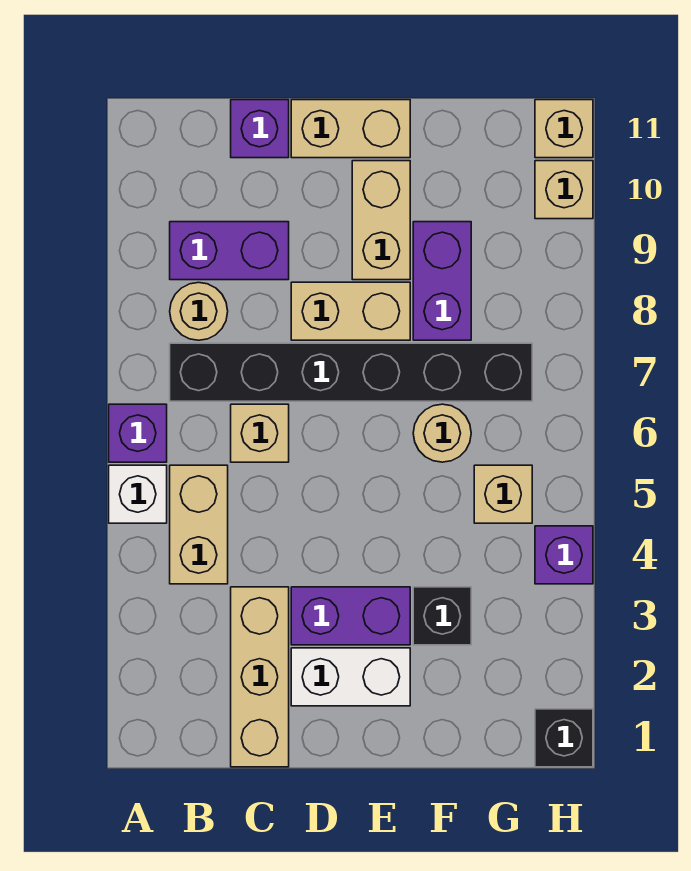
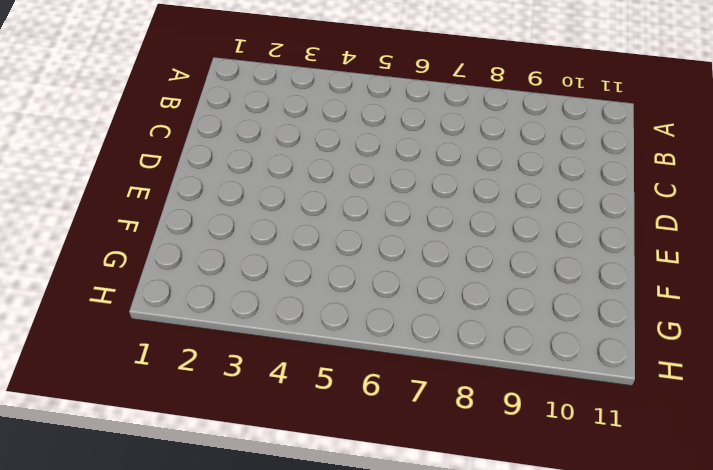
none -> white brick A5 level 1
none -> purple brick A6 level 1
none -> tan brick B4:B5 level 1

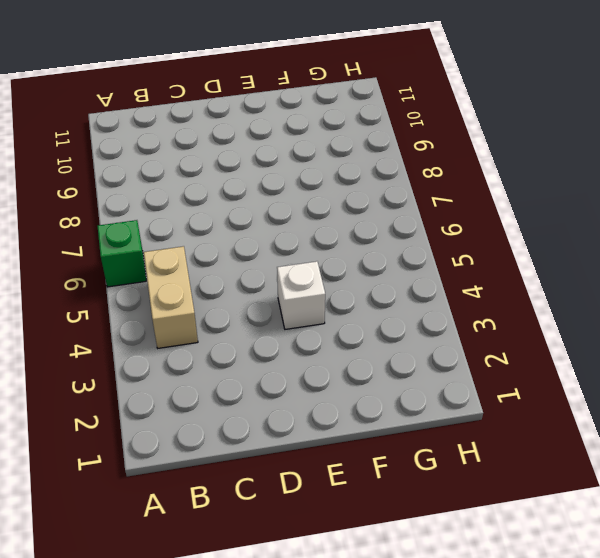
green brick A6 level 1 -> purple brick A6 level 1
white brick E4 level 1 -> white brick A5 level 1
none -> black brick B7:G7 level 1
none -> tan round brick B8 level 1
none -> purple brick B9:C9 level 1

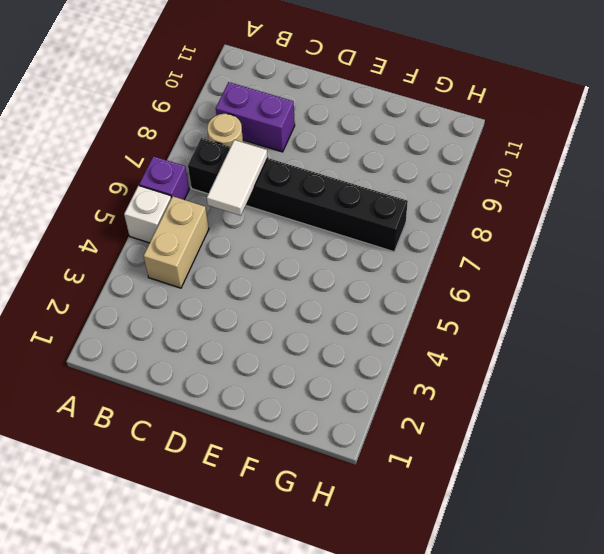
white tile C6:C7 level 2 -> none
none -> tan brick C1:C3 level 1
none -> tan brick C6 level 1
none -> purple brick C11 level 1

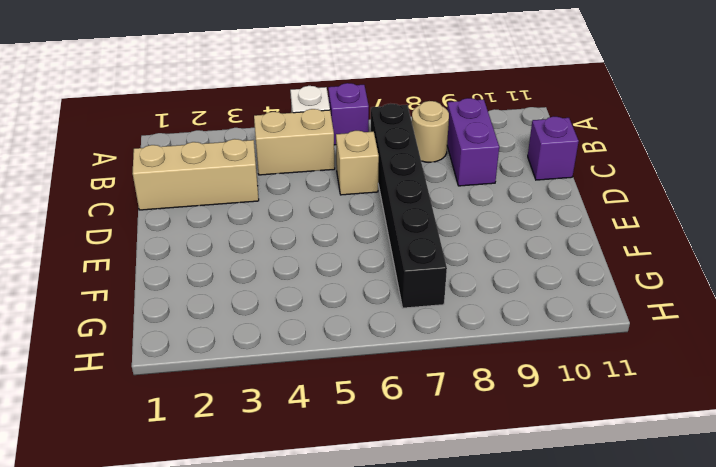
none -> white brick D2:E2 level 1
none -> purple brick D3:E3 level 1
none -> tan brick D8:E8 level 1

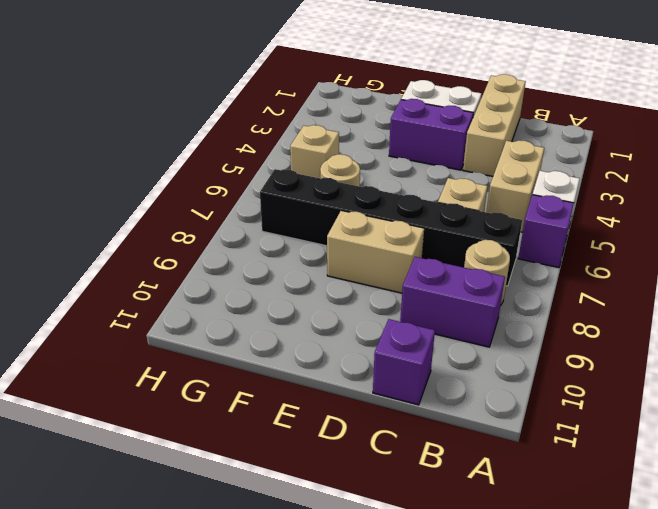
none -> tan brick D11:E11 level 1
none -> tan brick E9:E10 level 1
none -> black brick F3 level 1

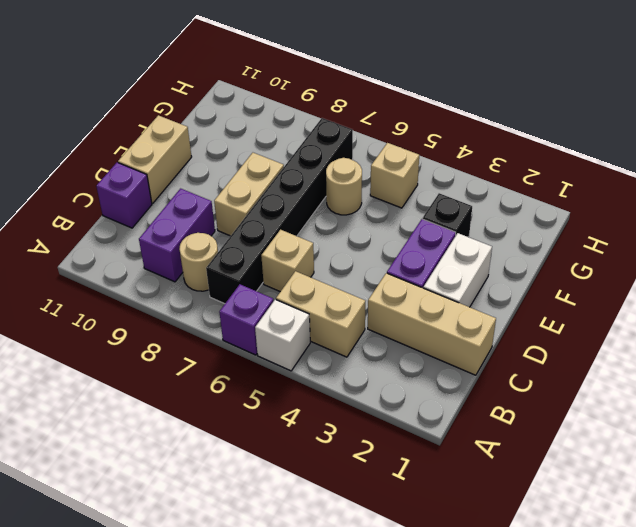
none -> tan brick E9:E10 level 1
none -> purple brick F8:F9 level 1
none -> black brick H1 level 1

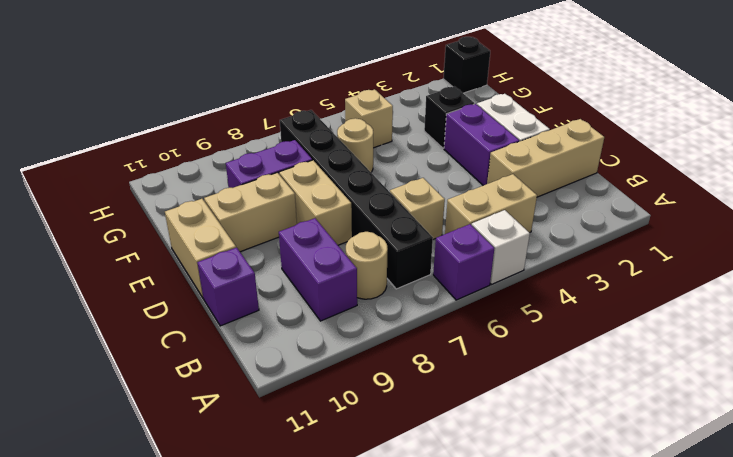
none -> purple brick H4 level 1
none -> tan brick H10 level 1
none -> tan brick H11 level 1

